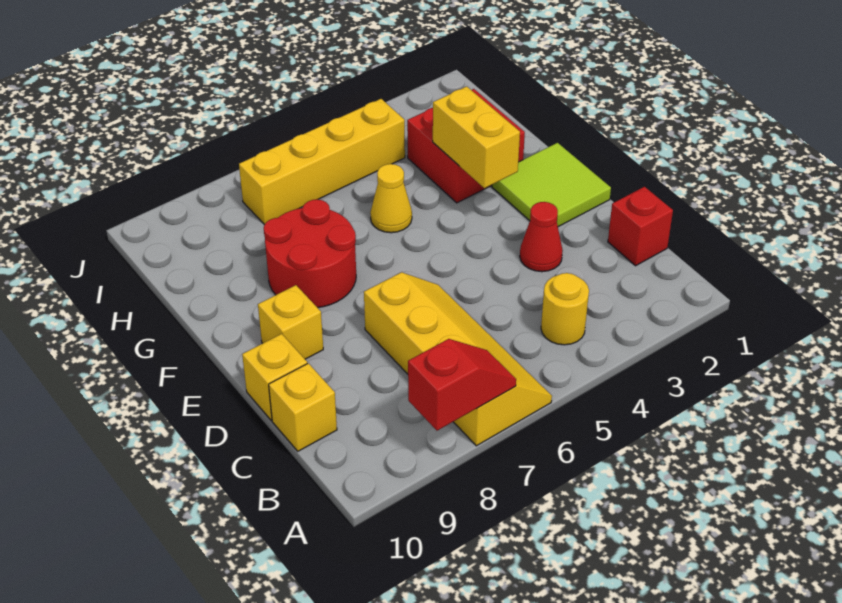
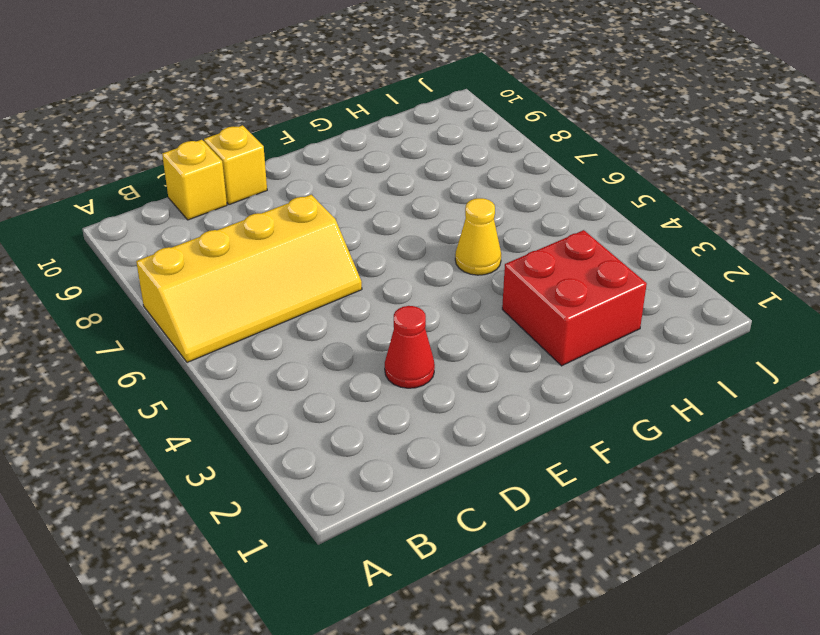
none -> yellow round brick B4 level 1
none -> red brick C1 level 1
none -> lime tile E1:F2 level 1

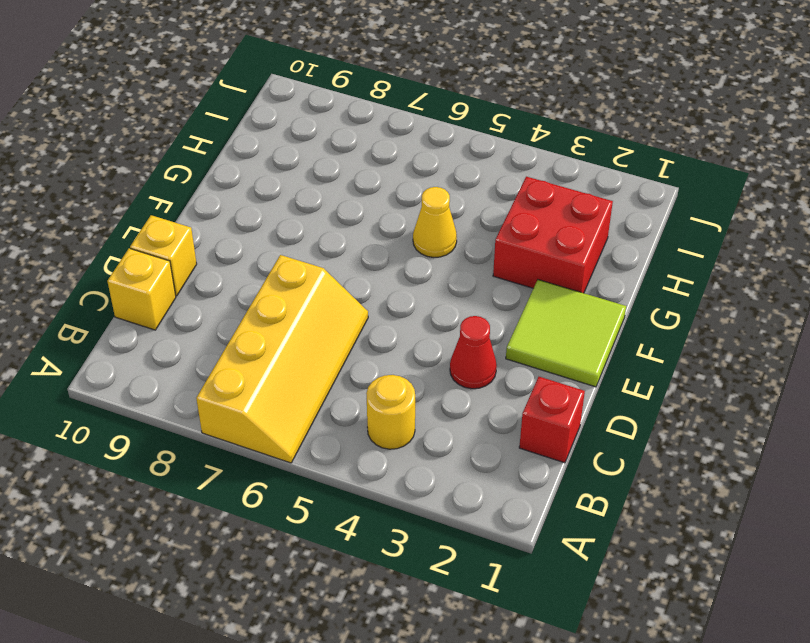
none -> yellow brick E9 level 1
none -> red round brick F7:G8 level 1
none -> yellow brick I4:I7 level 1

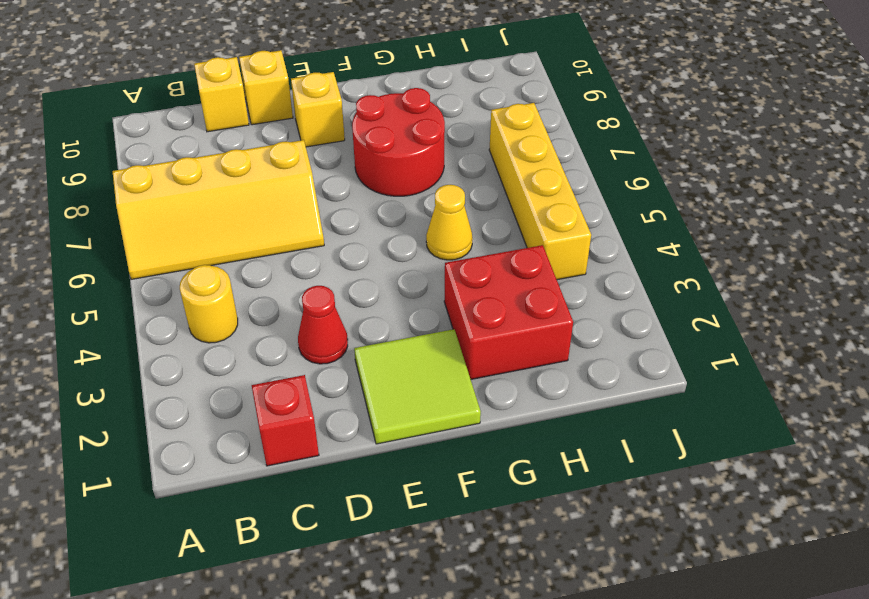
none -> red slope A7:A8 level 2 top 8
none -> yellow brick F3:G3 level 2

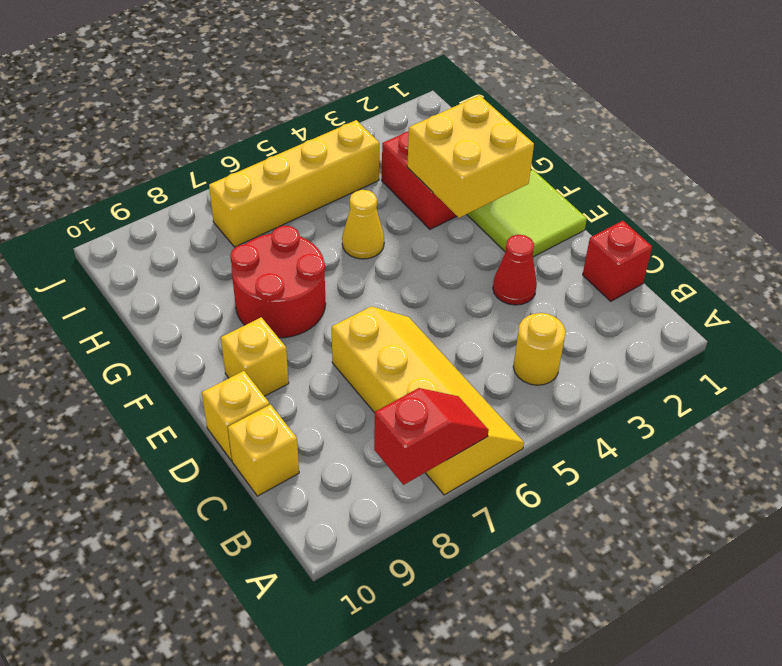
yellow brick F2:G3 level 2 -> yellow brick F3:G3 level 2

